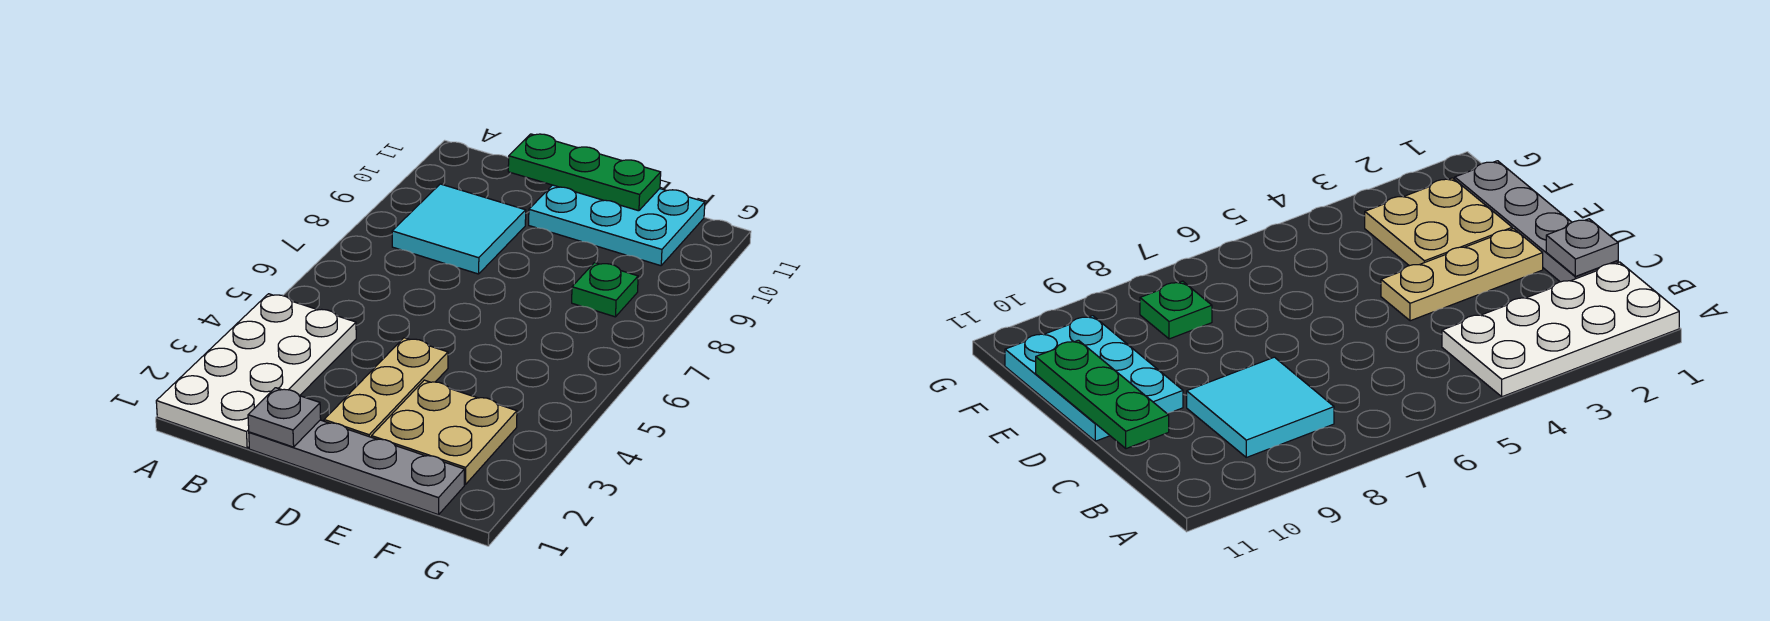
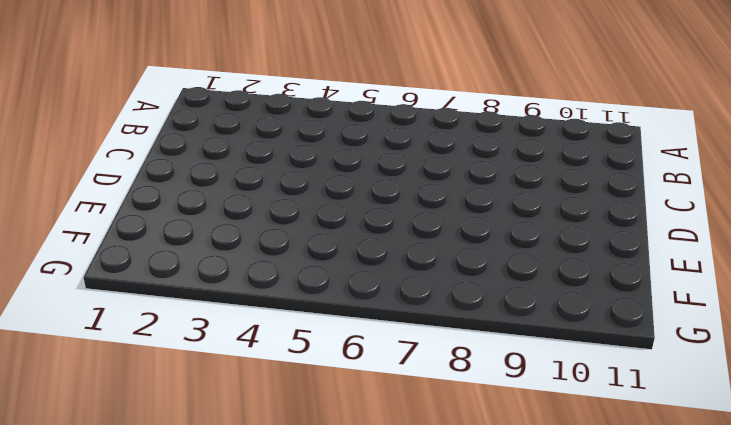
none -> white plate A1:B4 level 1
none -> cyan tile B8:C9 level 1

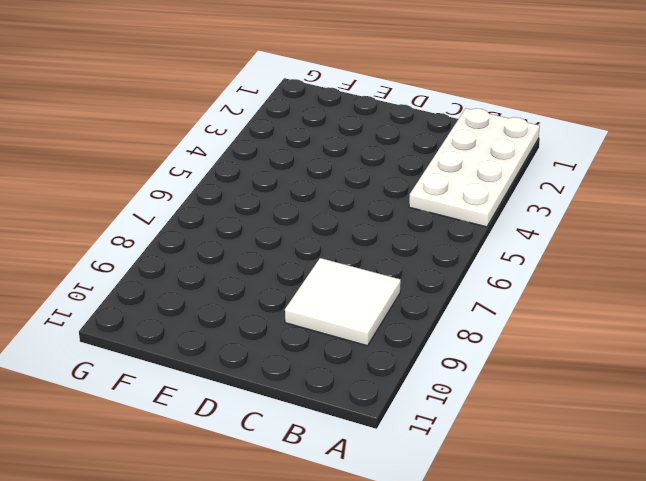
white tile B8:C9 level 1 -> cyan tile B8:C9 level 1
none -> grey plate C1:F1 level 1
none -> tan plate D2:D4 level 1

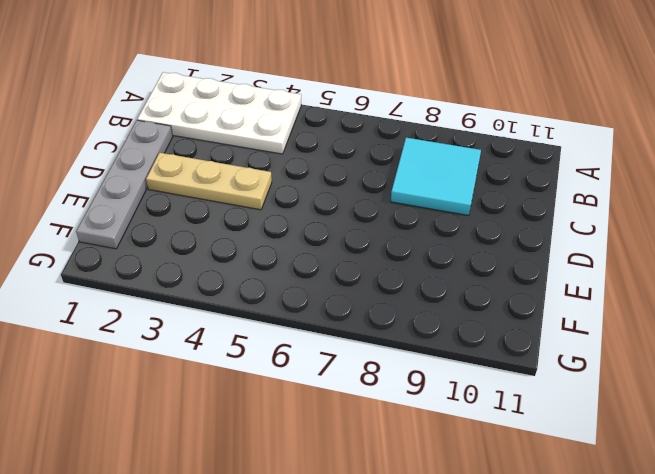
none -> cyan plate D10:F11 level 1
none -> tan plate E2:F3 level 1

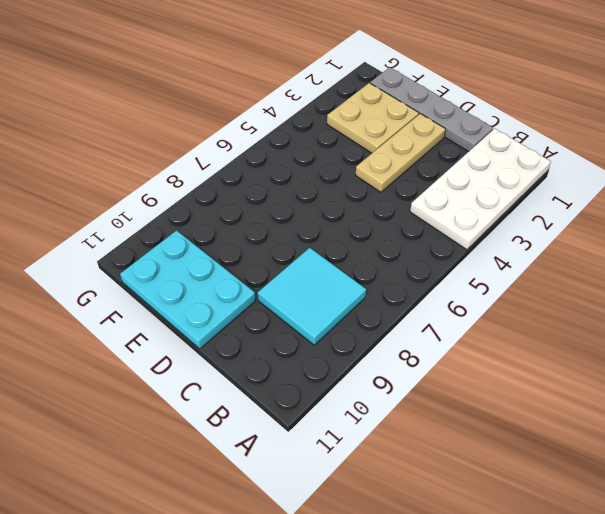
none -> green plate F8 level 1
none -> grey plate C1 level 2

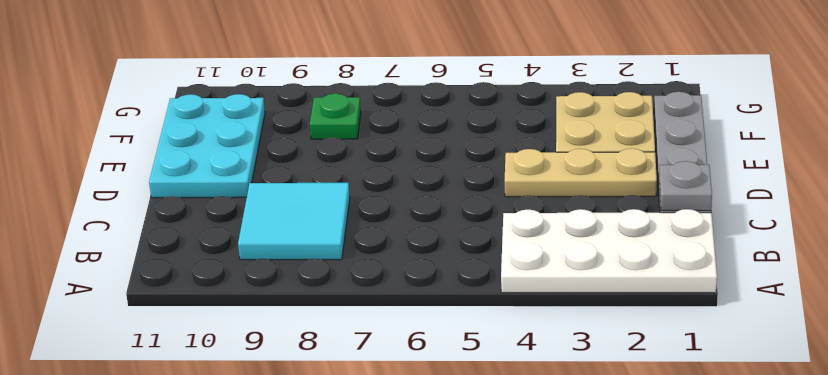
none -> green plate C11:E11 level 2

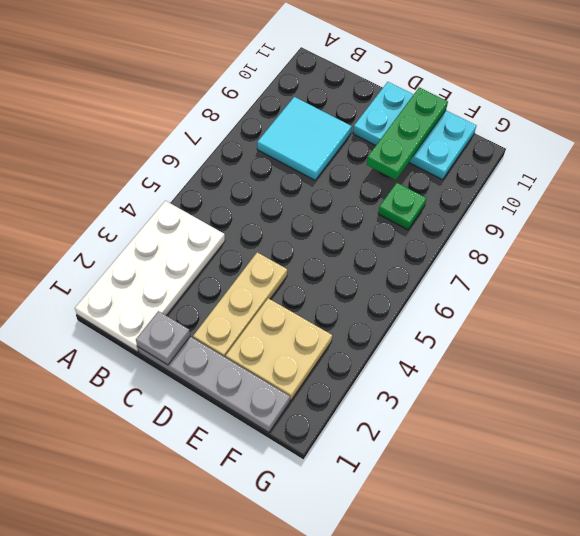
green plate E9:E11 level 2 -> green plate C11:E11 level 2

